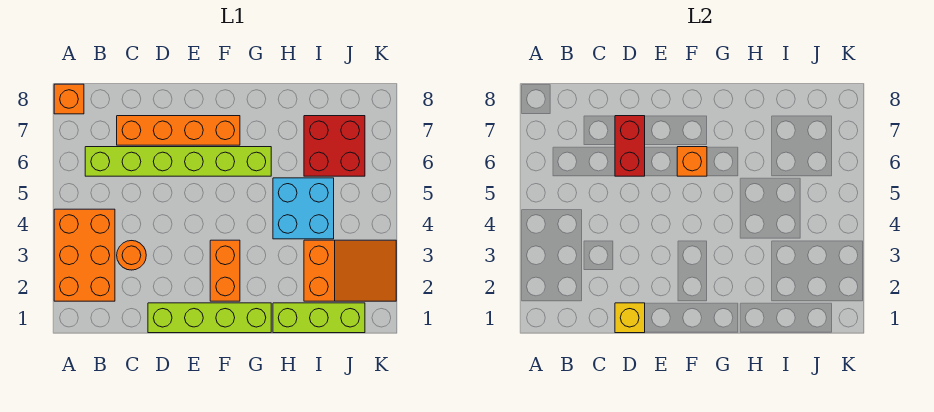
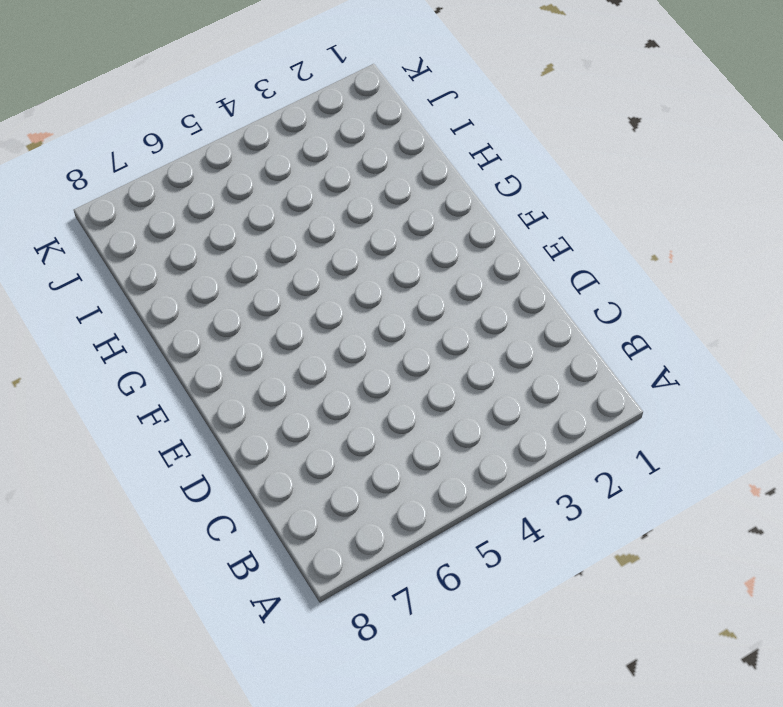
none -> orange brick A2:B4 level 1
none -> orange brick A8 level 1
none -> lime brick B6:G6 level 1

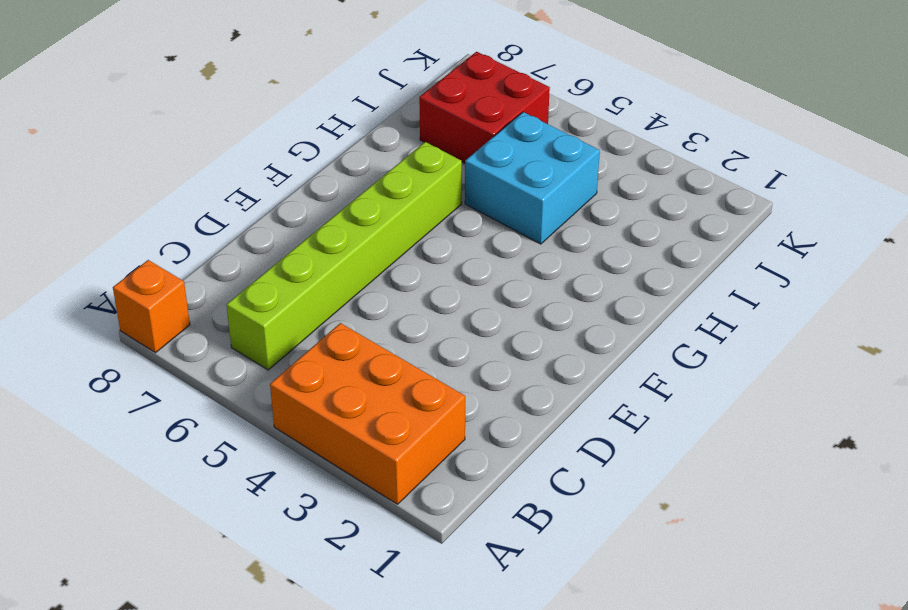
none -> orange round brick C3 level 1
none -> orange brick C7:F7 level 1
none -> lime brick D1:G1 level 1

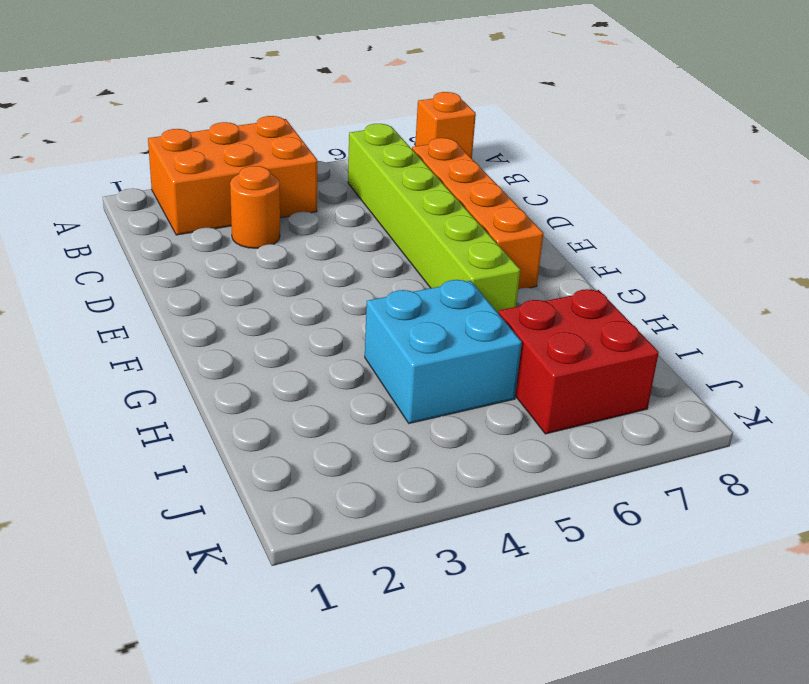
none -> lime brick D1:G1 level 1
none -> orange brick F2:F3 level 1
none -> lime brick H1:J1 level 1

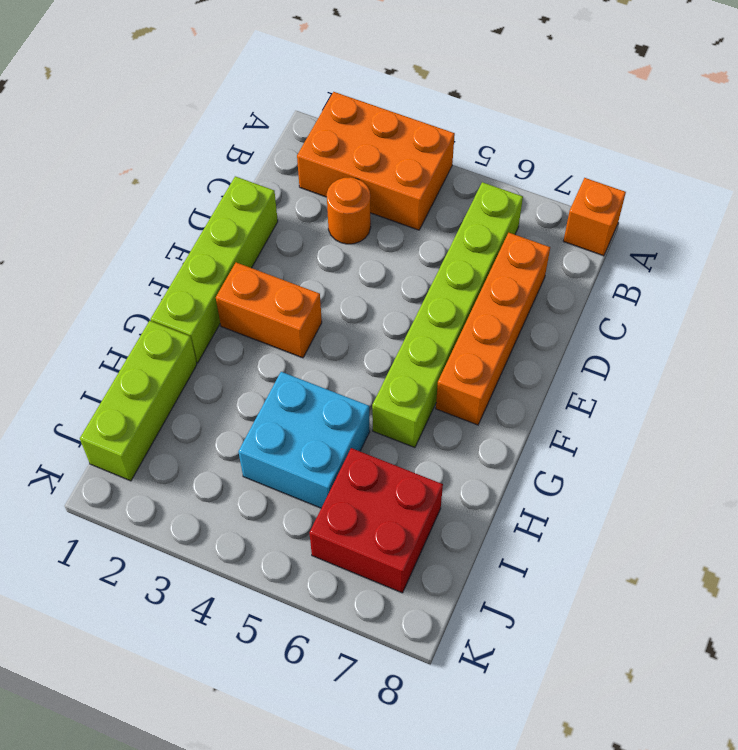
none -> orange slope I2:K3 level 1 top I
none -> yellow brick D1 level 2
none -> red brick D6:D7 level 2

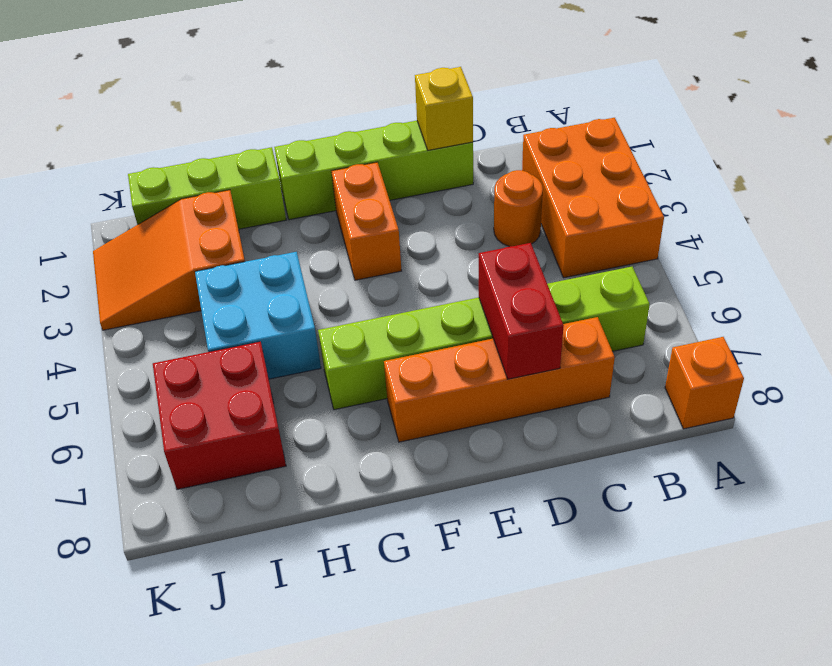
none -> orange brick F6 level 2

